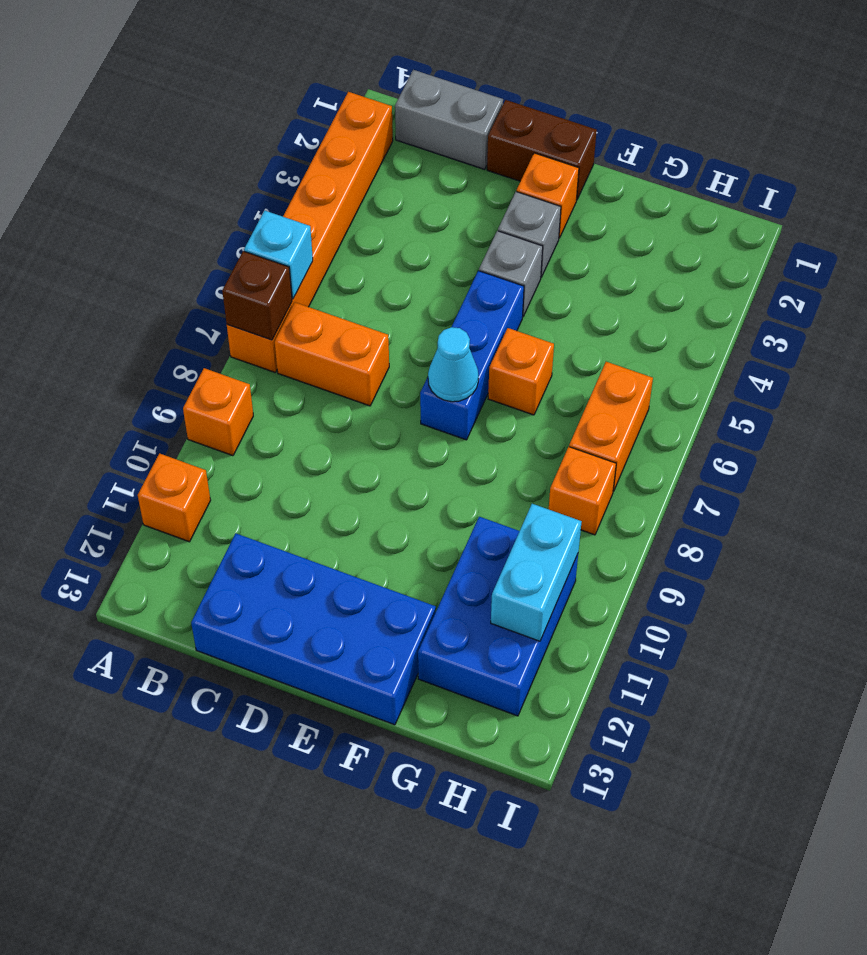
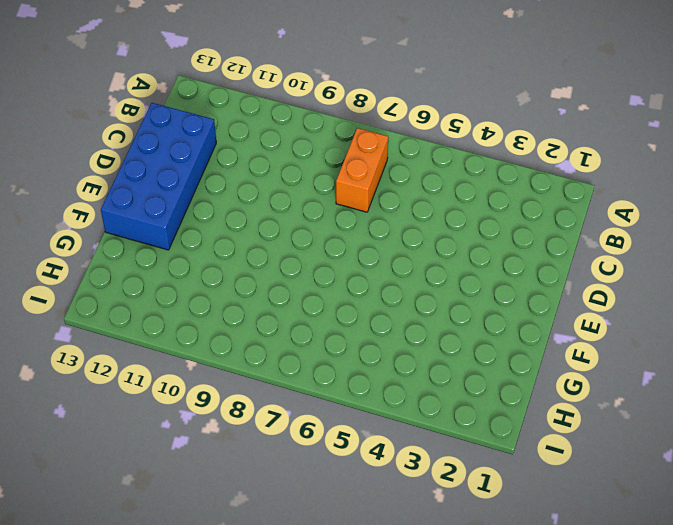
none -> orange brick A2:A7 level 1
none -> orange brick A9 level 1
none -> orange brick A11 level 1

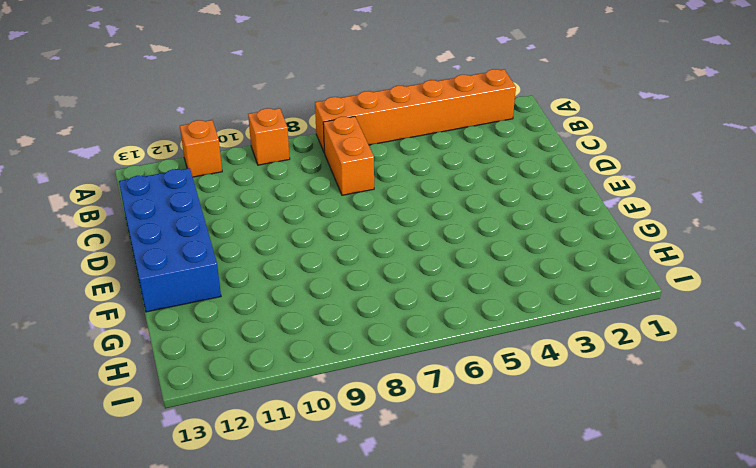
none -> grey brick B1:C1 level 1
none -> brown brick D1:E1 level 1
none -> orange brick E2 level 1

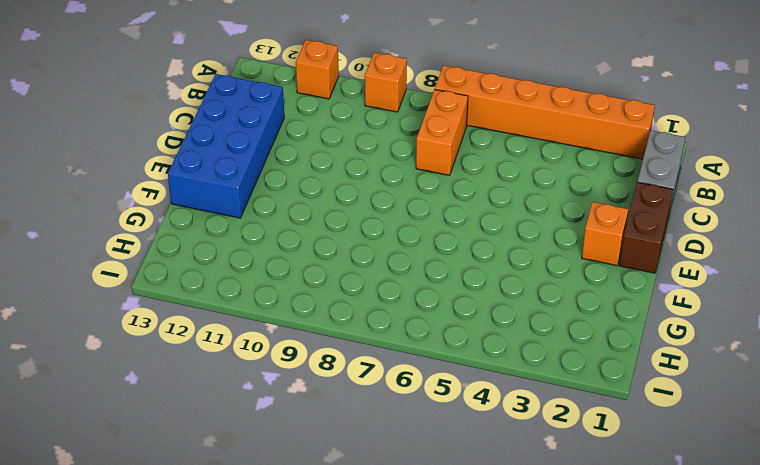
none -> grey brick E3 level 1
none -> grey brick E4 level 1
none -> blue brick E5:E7 level 1

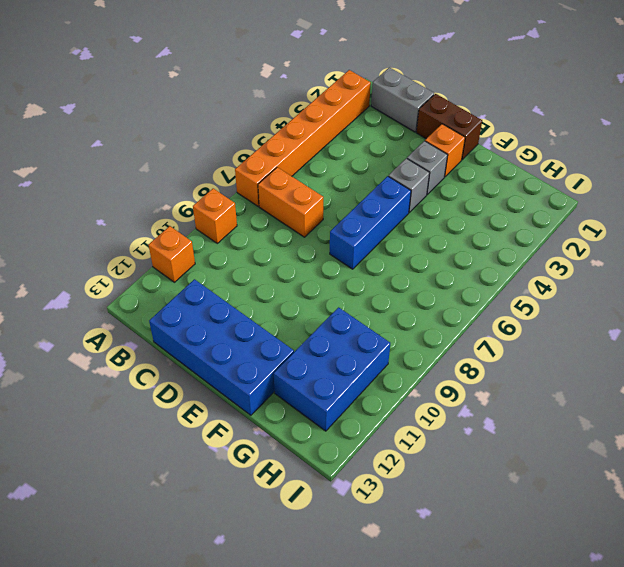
none -> orange brick F6 level 1
none -> orange brick H6:H7 level 1
none -> orange brick H8 level 1

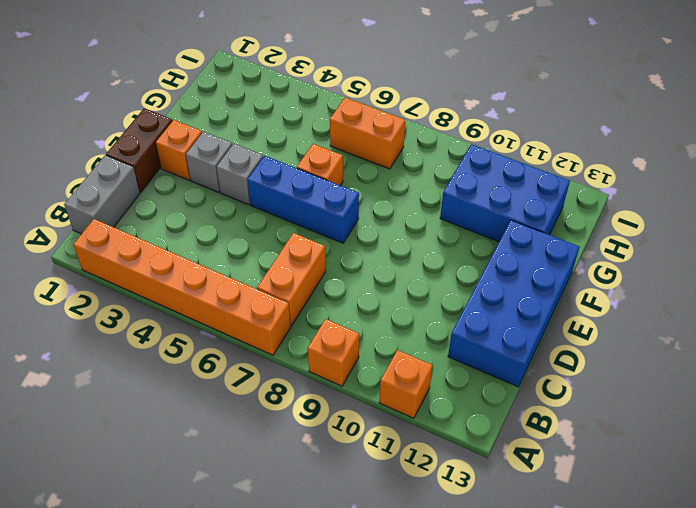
none -> orange brick H8 level 1
none -> cyan brick A6 level 2
none -> brown brick A7 level 2

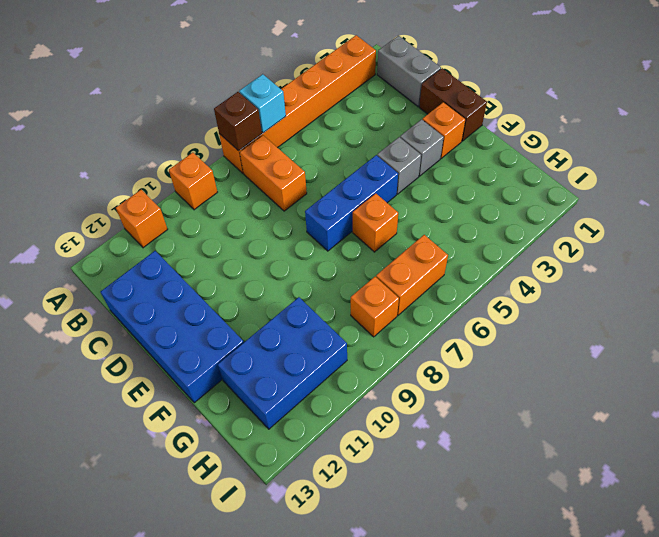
none -> cyan cone E7 level 2
none -> cyan brick H10:H11 level 2

